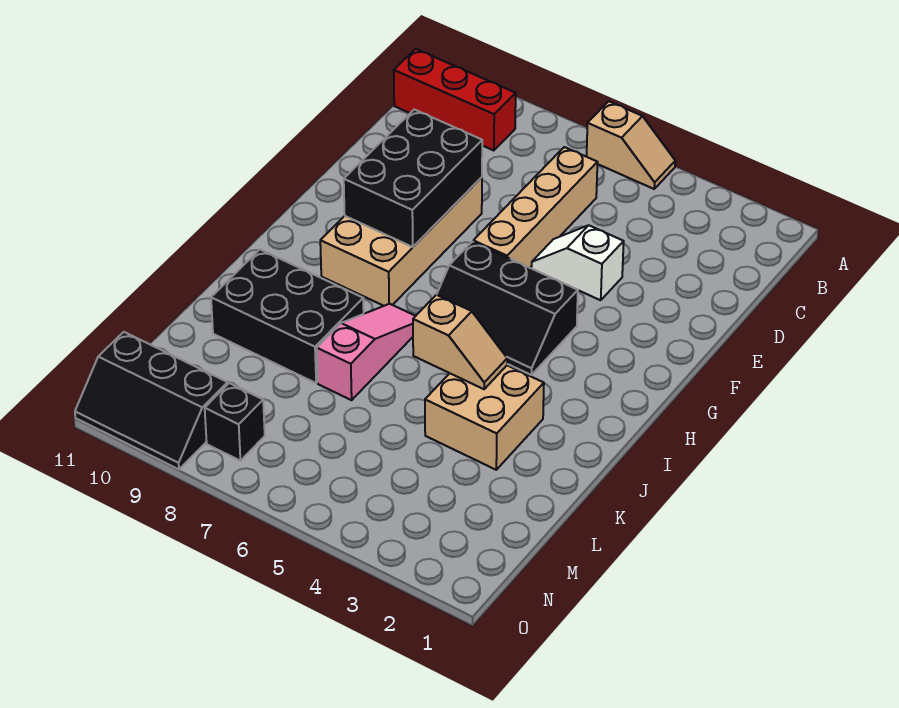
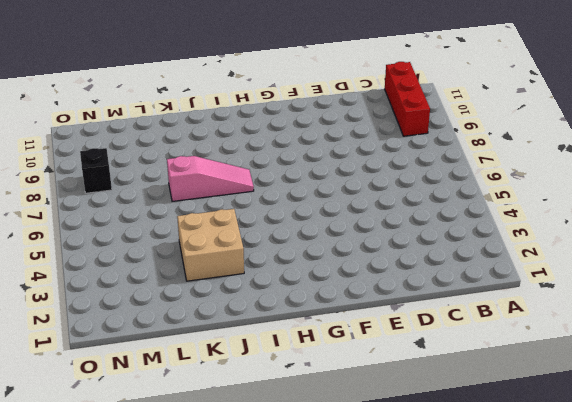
none -> tan slope A5:A6 level 1 top 6
none -> tan brick C6:F6 level 1
none -> white slope E4:E5 level 1 top 4

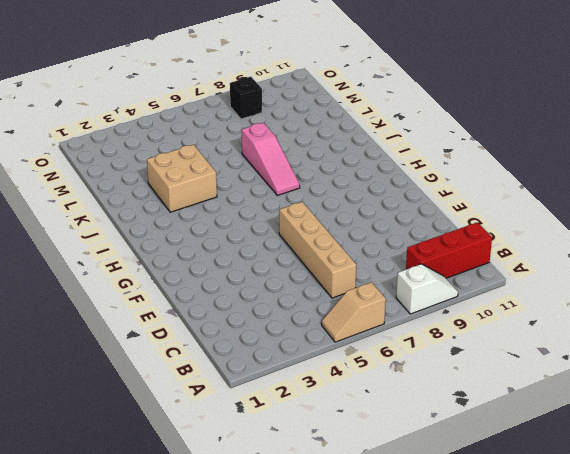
white slope A8:A9 level 1 top 8 -> white slope E4:E5 level 1 top 4
none -> tan brick E8:H9 level 1
none -> black slope G4:H6 level 1 top G
none -> black brick J8:K10 level 1

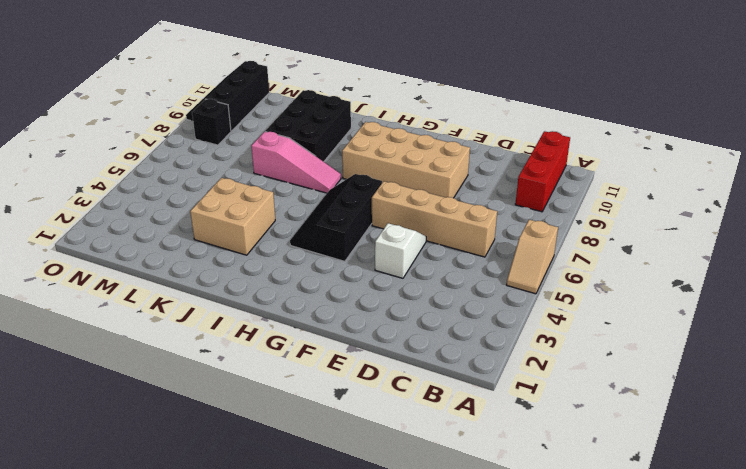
none -> black brick E8:G9 level 2
none -> tan slope J4:J5 level 2 top 5

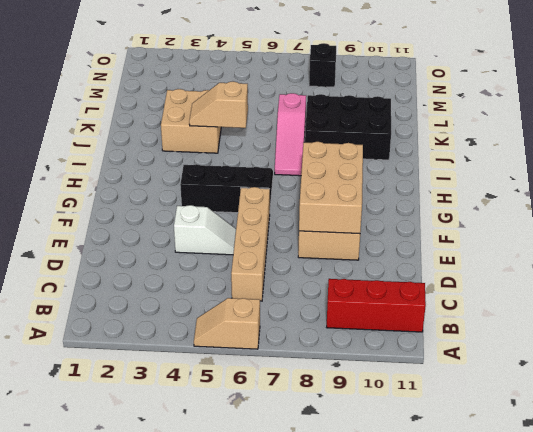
tan brick E8:G9 level 2 -> black brick E8:G9 level 2
none -> black slope N9:O11 level 1 top N

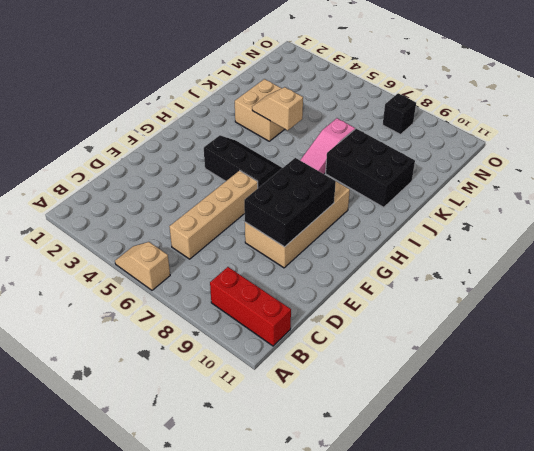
none -> white slope E4:E5 level 1 top 4
none -> black slope N9:O11 level 1 top N

